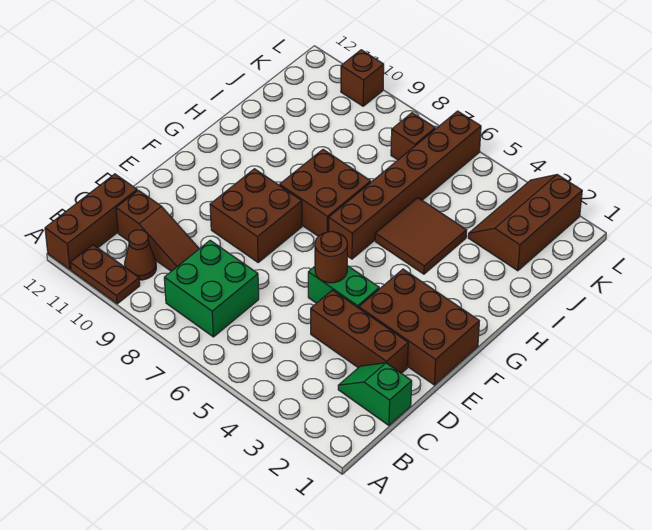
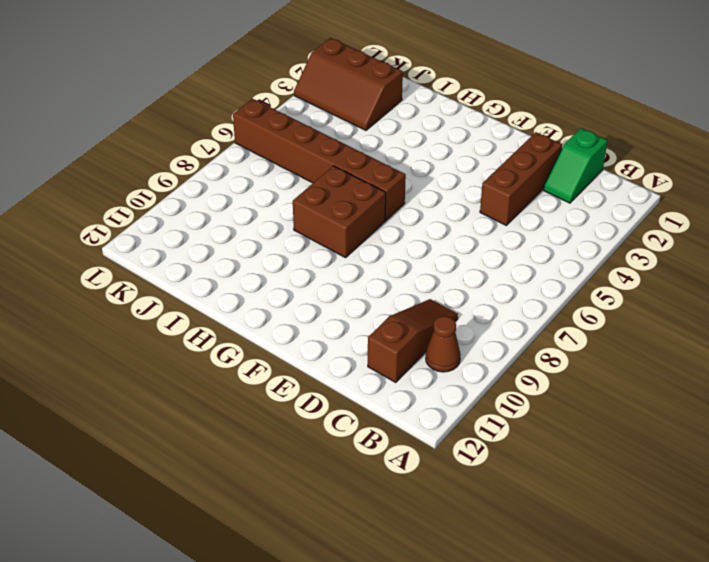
none -> brown plate A10:A11 level 1
none -> brown brick A12:C12 level 1
none -> green brick B7:C8 level 1

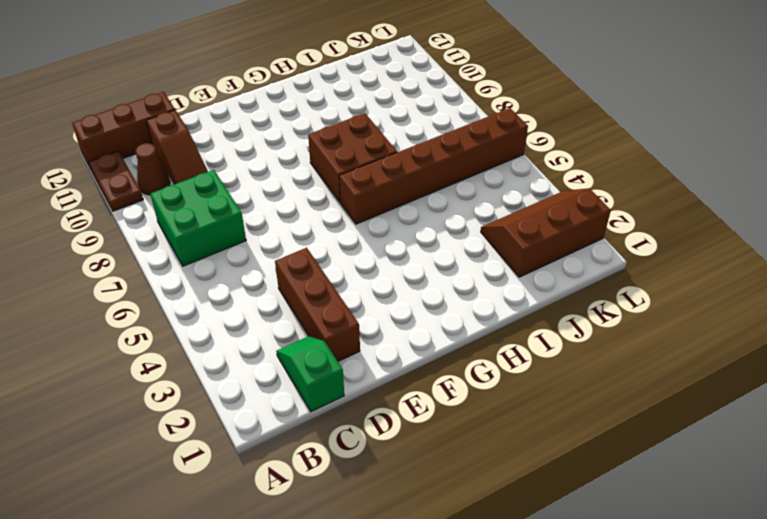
none -> brown brick E1:F3 level 1
none -> green brick E4:E5 level 1
none -> brown brick E8:F9 level 1

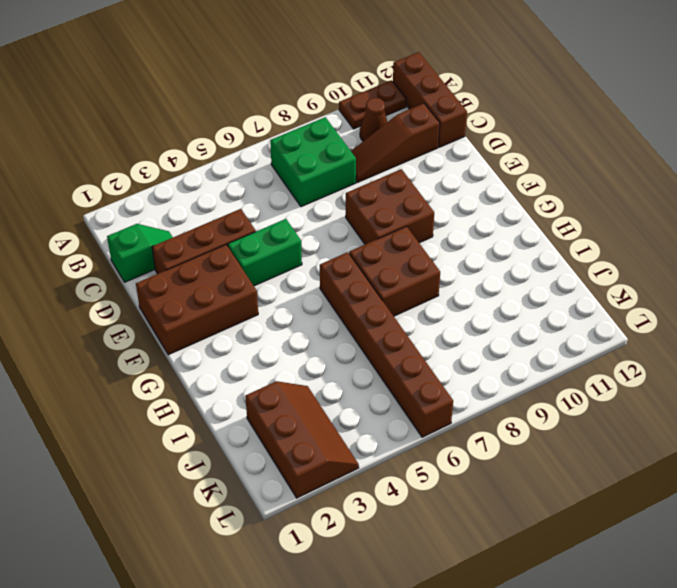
none -> brown tile H4:I5 level 1
none -> brown brick K7 level 1
none -> brown brick L10 level 1

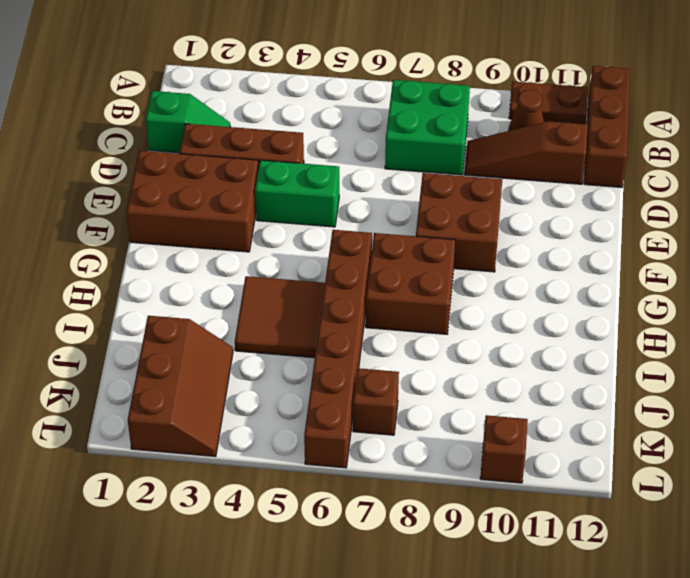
none -> brown round brick E5 level 2

